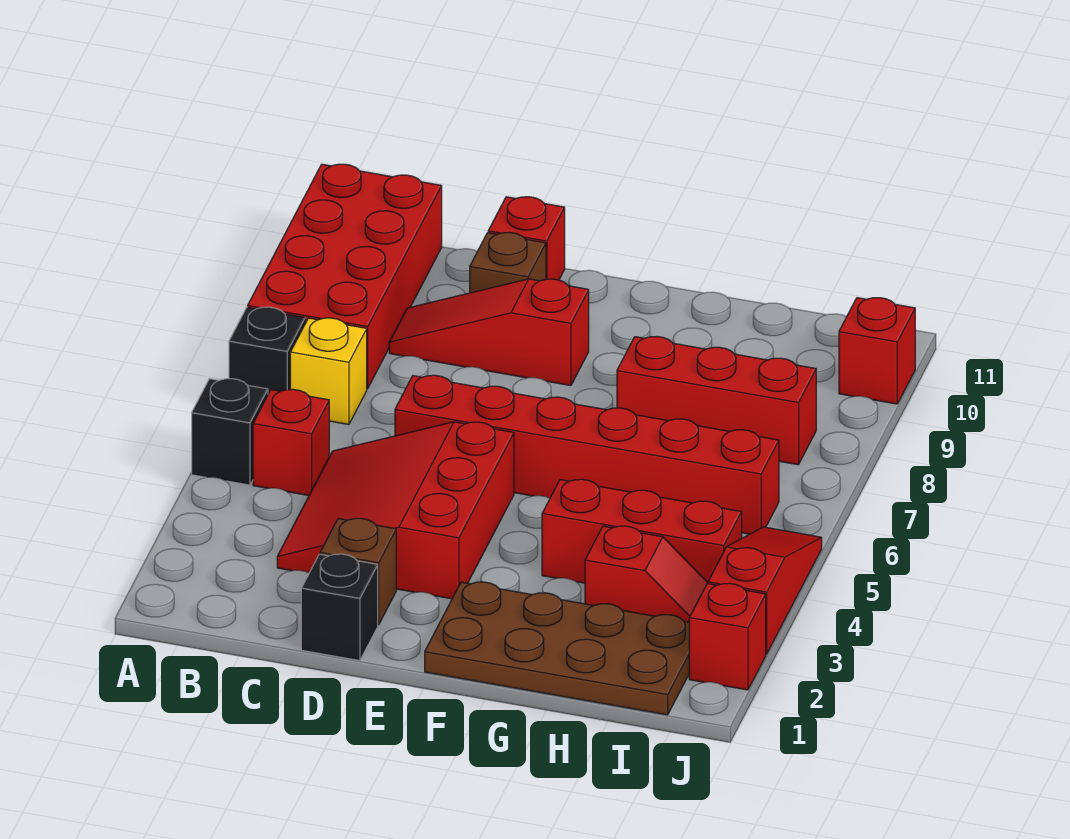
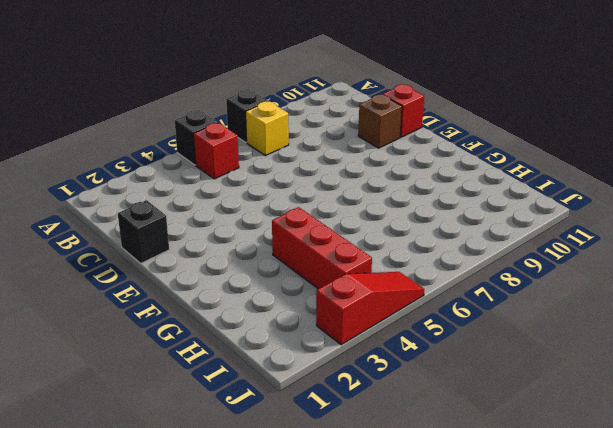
none -> red brick A8:B11 level 1
none -> red slope C3:E5 level 1 top E
none -> red slope C9:E9 level 1 top E

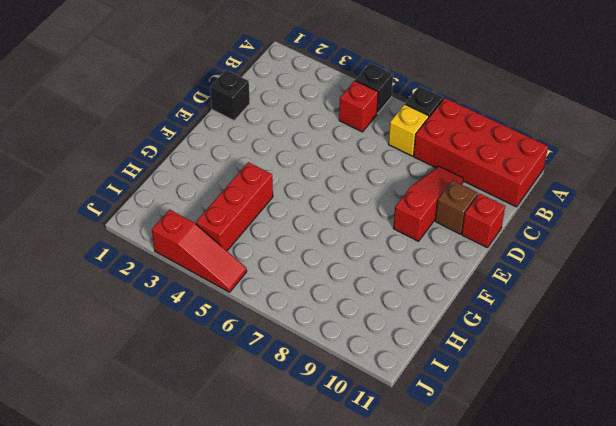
none -> red slope C3:E5 level 1 top E
none -> brown brick D2 level 1
none -> red brick D6:I6 level 1

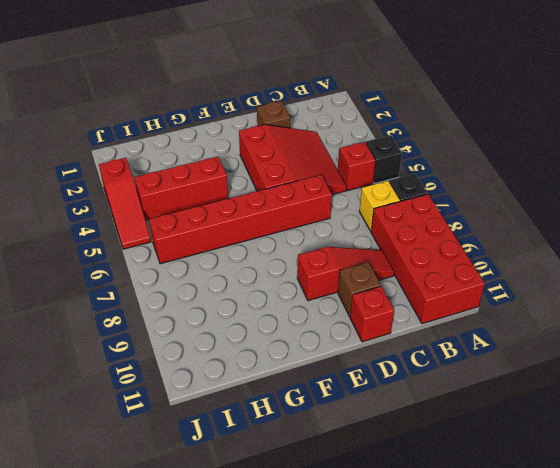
none -> black brick D1 level 1
none -> brown plate F1:I2 level 1
none -> red brick G8:I8 level 1

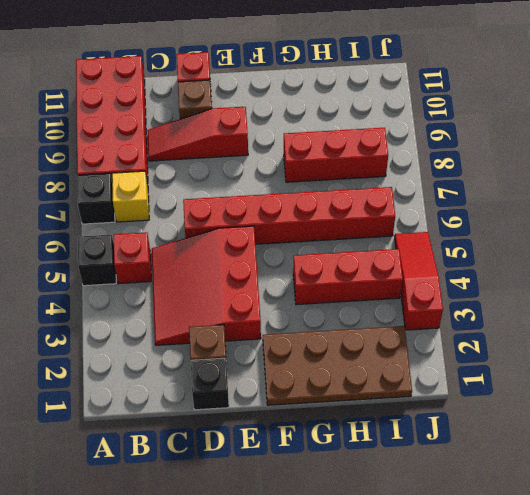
none -> red slope H3:I3 level 1 top H
none -> red brick J2 level 1
none -> red brick J10 level 1

